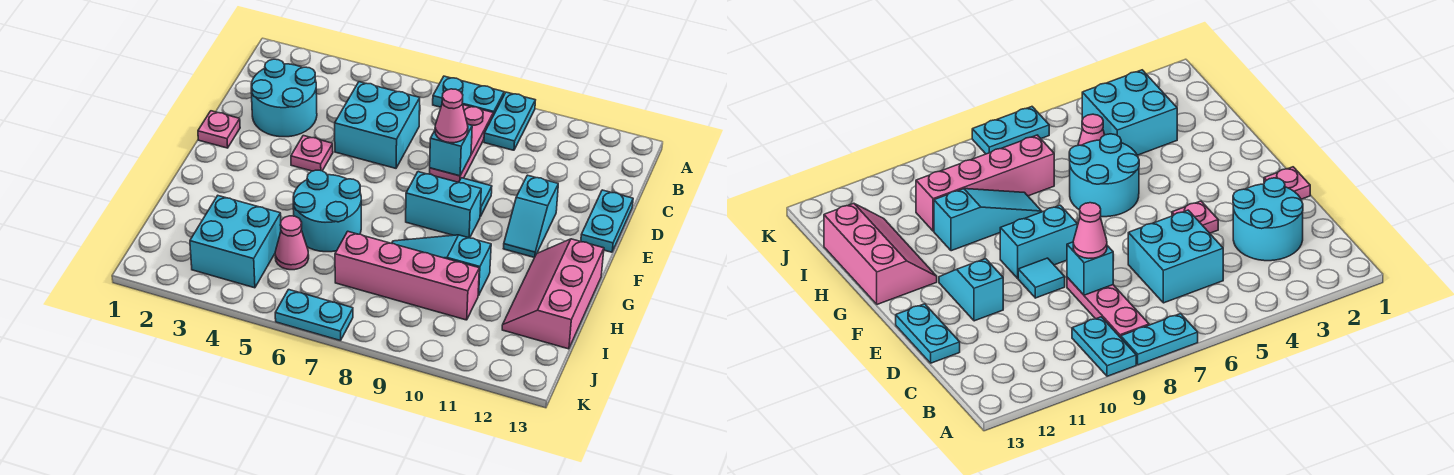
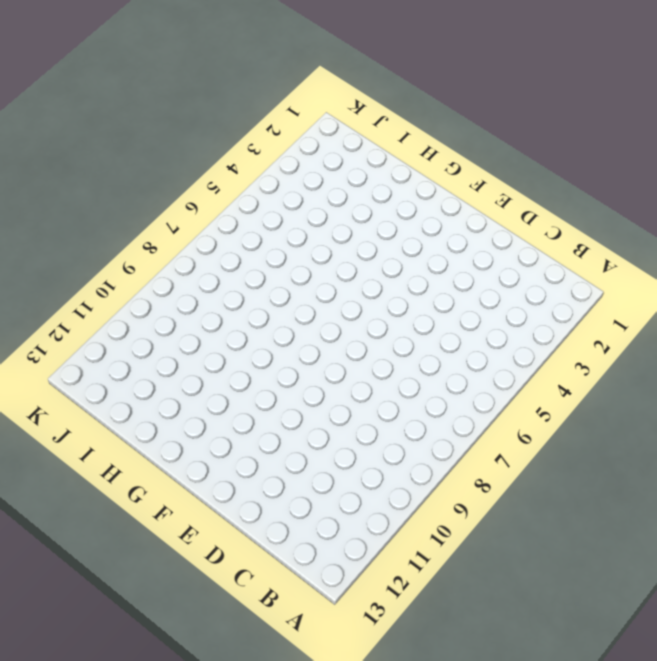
none -> cyan plate A7:A8 level 1
none -> cyan plate A9:B9 level 1
none -> pink plate B8:D8 level 1

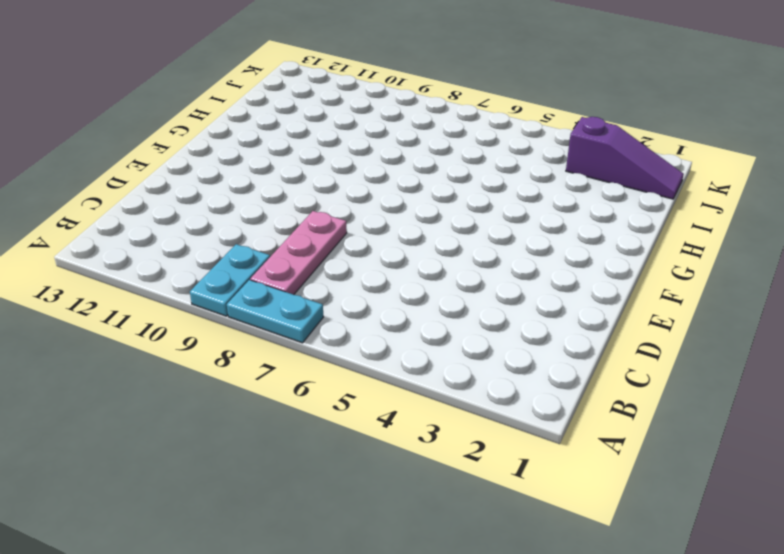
purple slope J1:J3 level 1 top 3 -> cyan brick I3:J4 level 1
none -> cyan round brick C2:D3 level 1
none -> cyan brick C5:D6 level 1
none -> cyan plate D13:E13 level 1

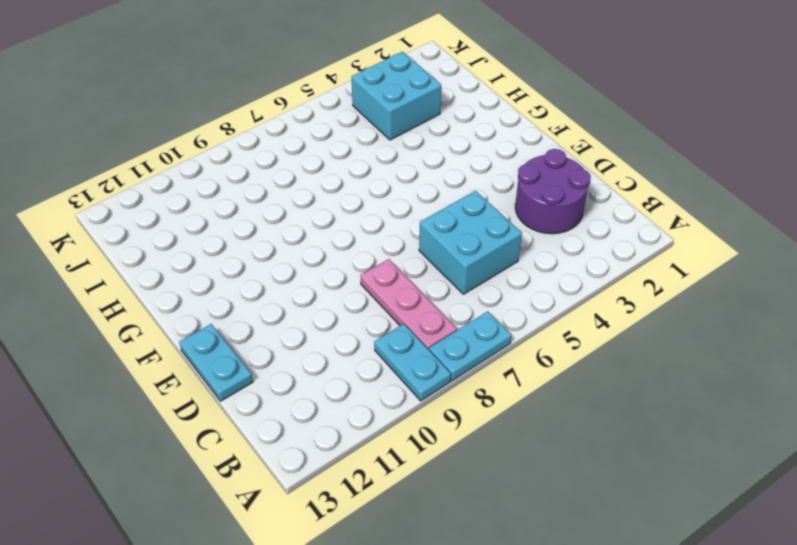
purple round brick C2:D3 level 1 -> cyan round brick C2:D3 level 1
none -> pink plate E1 level 1
none -> pink plate E4 level 1
none -> cyan tile E9 level 1

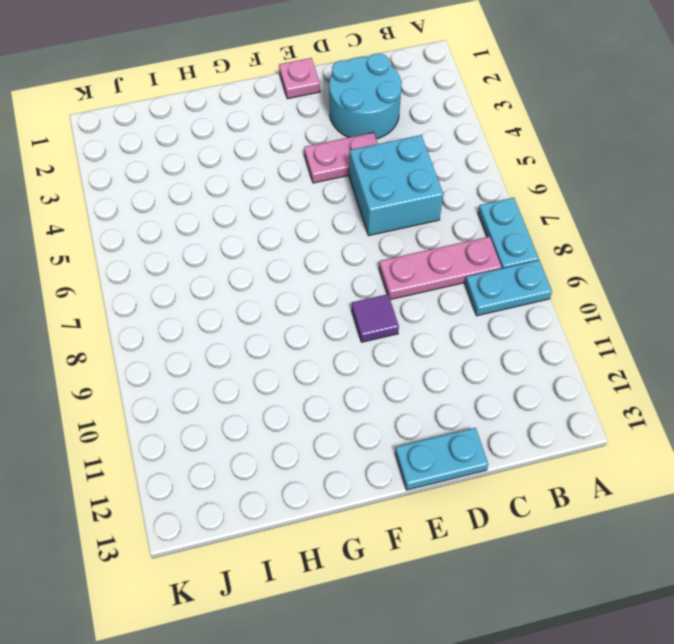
pink plate D4:E4 level 1 -> pink plate E4 level 1
purple tile E9 level 1 -> cyan tile E9 level 1
none -> cyan slope E11:F11 level 1 top E
none -> cyan brick F8:F9 level 1
none -> cyan round brick G5:H6 level 1

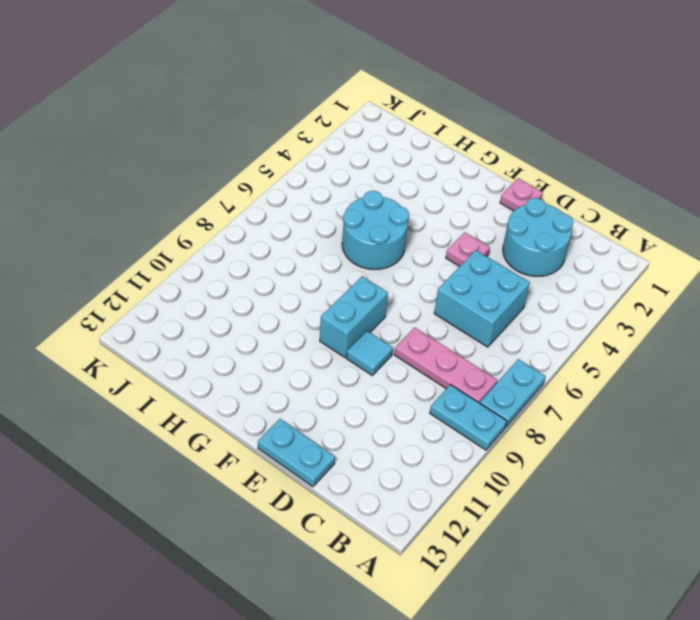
none -> cyan slope E11:F11 level 1 top E
none -> pink slope G12:I13 level 1 top 13
none -> cyan slope H8:H10 level 1 top 10

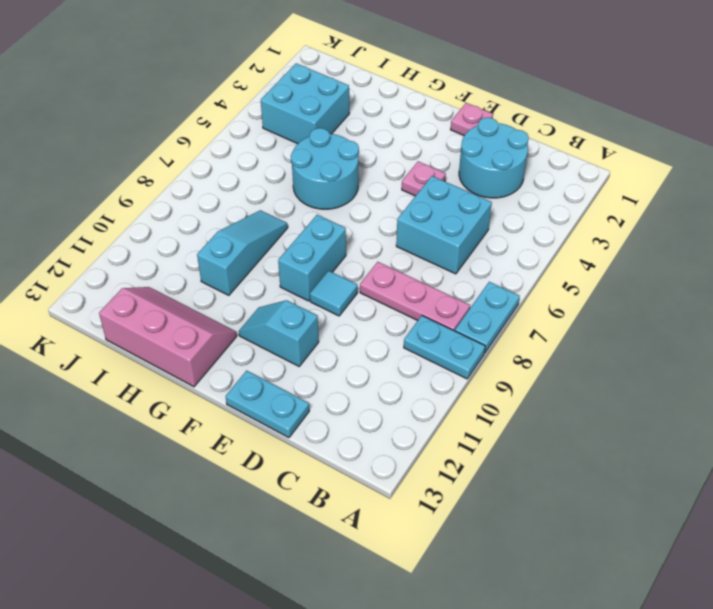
none -> pink cone I5 level 1
none -> pink brick I7:I10 level 1
none -> cyan plate K6:K7 level 1

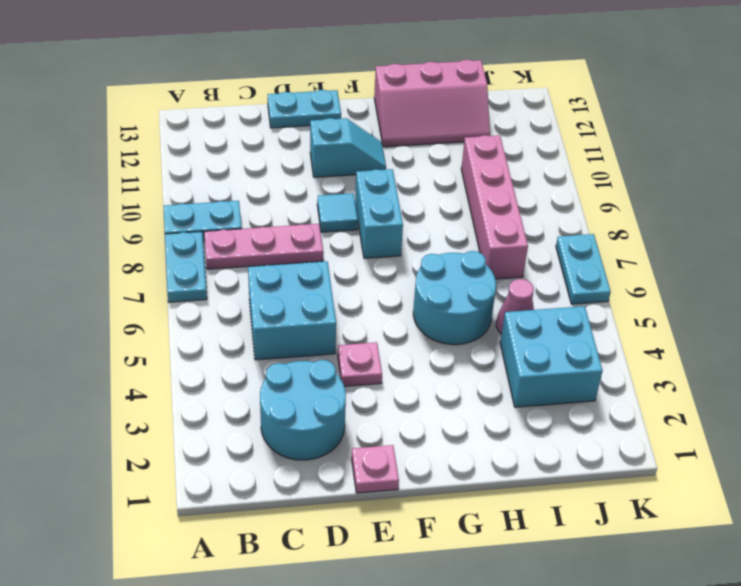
none -> cyan slope H8:H10 level 1 top 10
none -> cyan brick D8 level 2
none -> pink cone D8 level 3

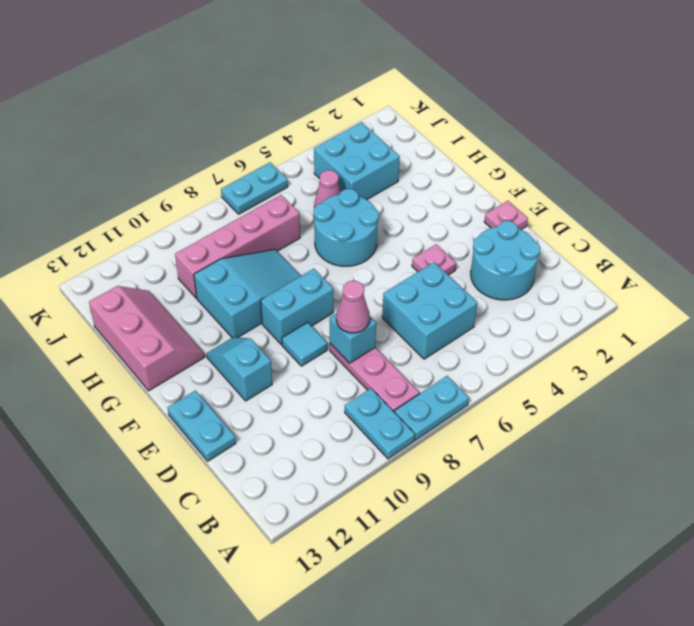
cyan slope G8:H10 level 1 top 10 -> cyan slope H8:H10 level 1 top 10

